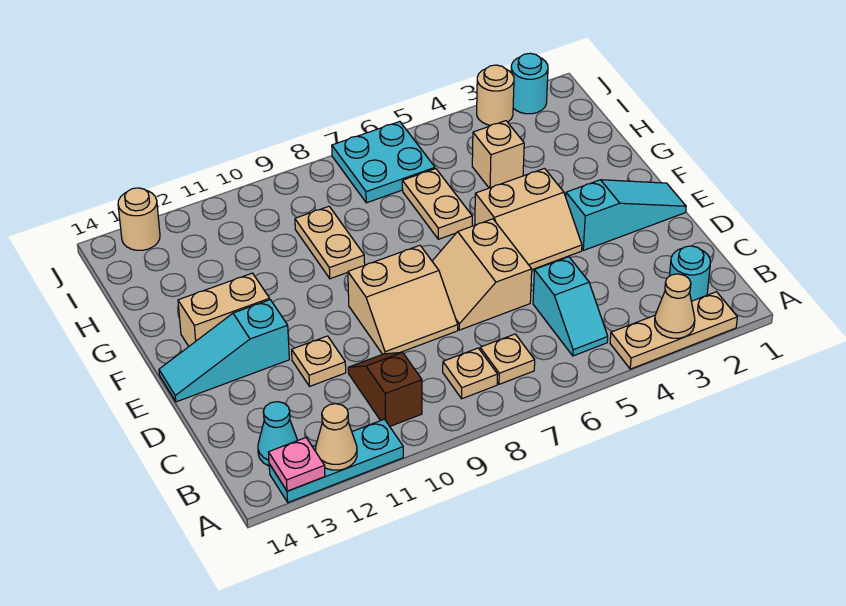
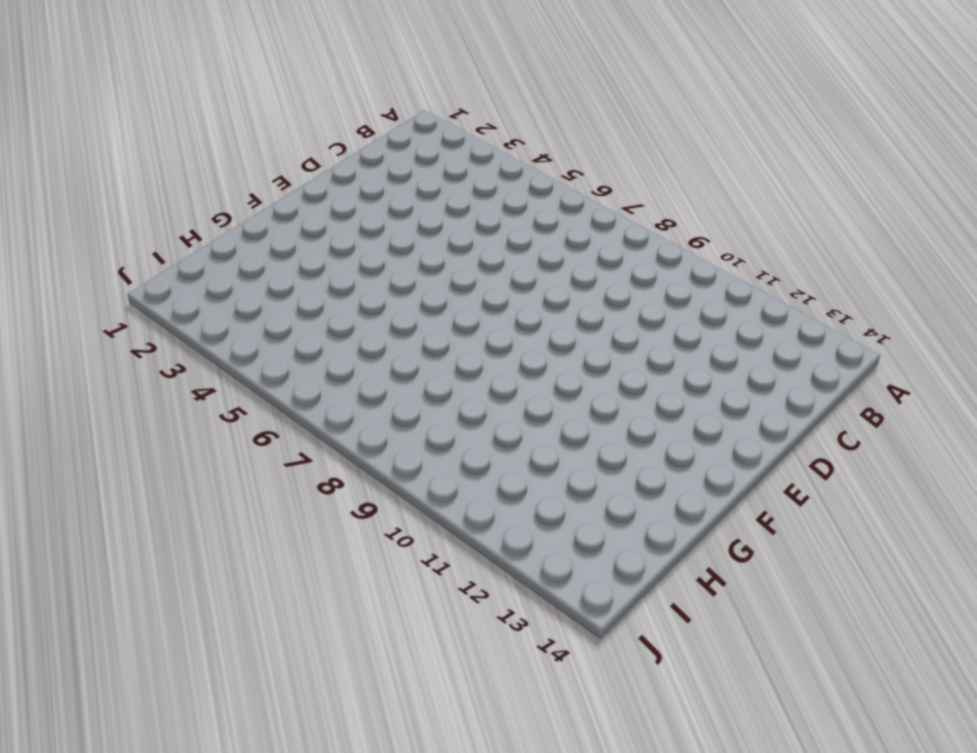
none -> tan plate A2:A4 level 1
none -> cyan plate A11:A13 level 1
none -> cyan round brick B2 level 1

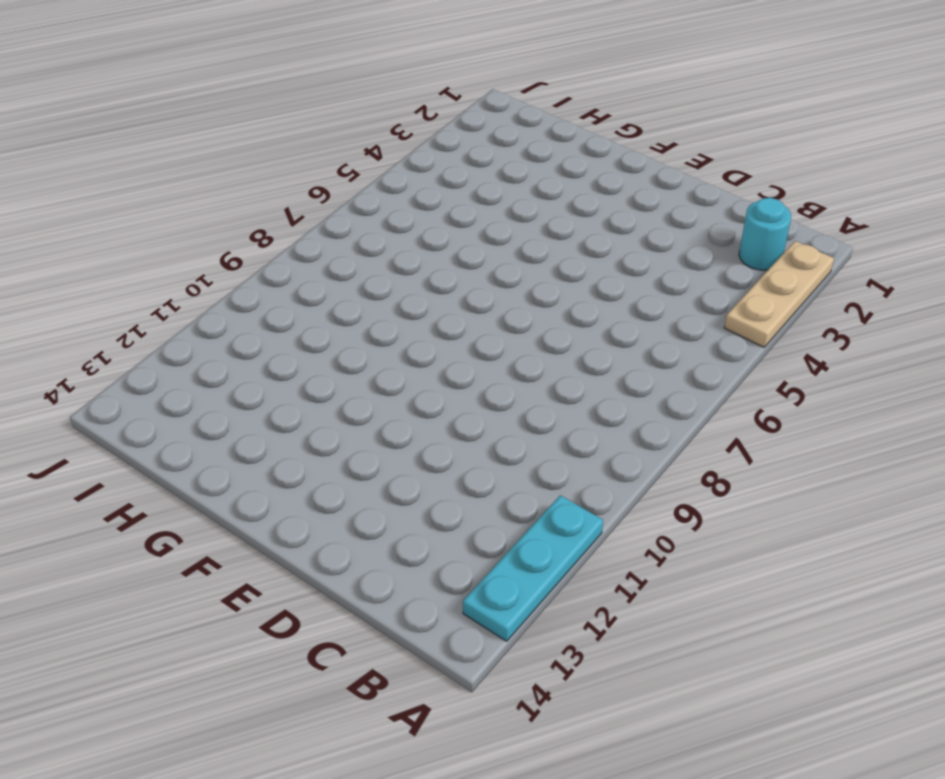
none -> cyan slope B5:C5 level 1 top C
none -> tan plate B7 level 1
none -> tan plate B8 level 1

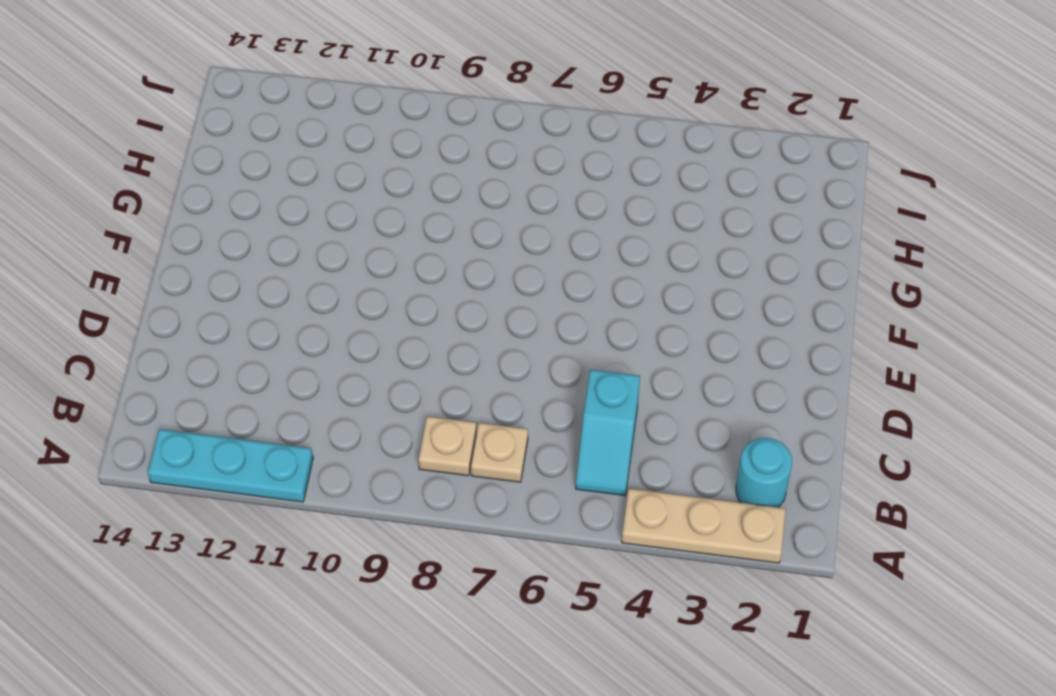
none -> brown slope B10:C10 level 1 top B
none -> cyan cone B13 level 1
none -> tan slope D6:E7 level 1 top 6

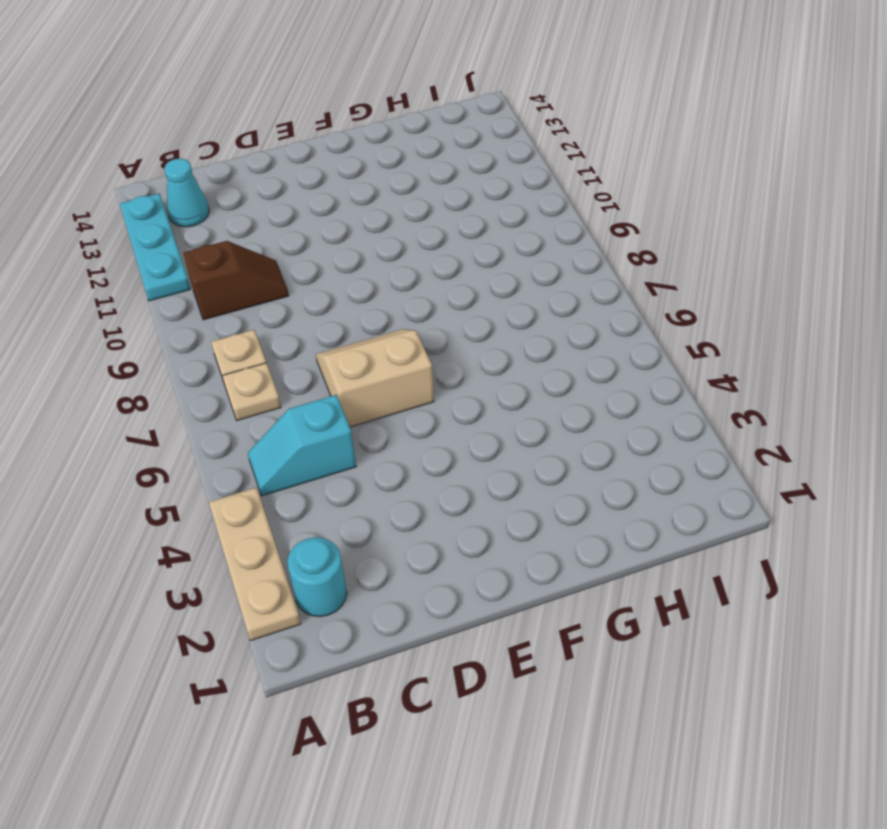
none -> tan slope D8:E9 level 1 top E
none -> tan plate D11 level 1
none -> cyan slope E1:E3 level 1 top 3

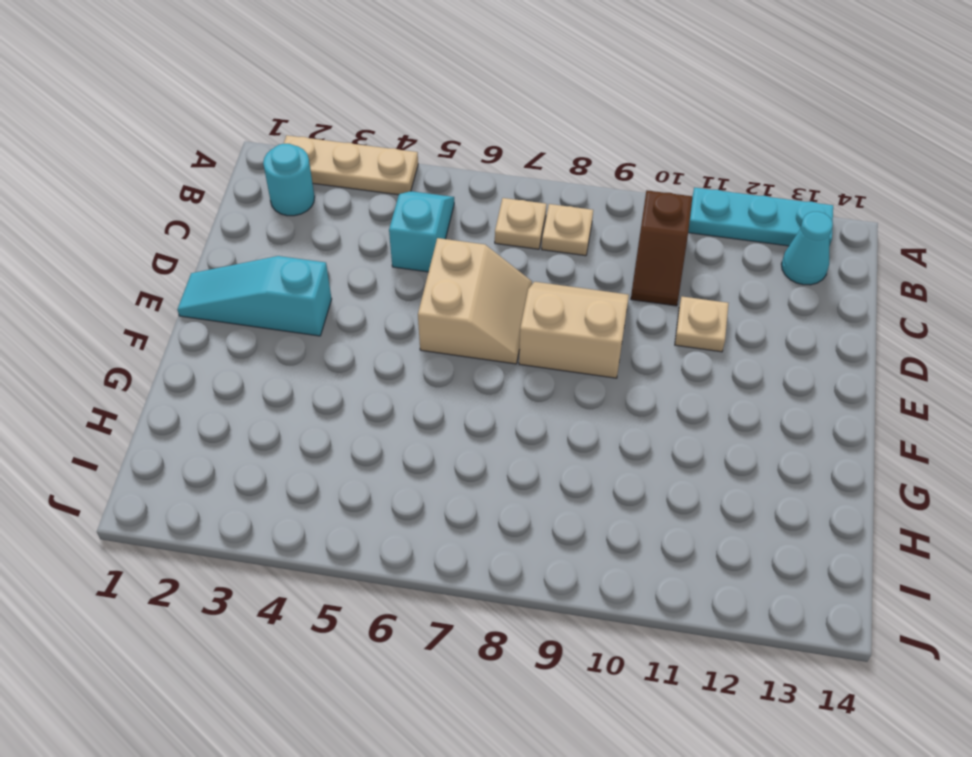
none -> tan slope E4:F5 level 1 top F
none -> cyan slope E12:E14 level 1 top 12
none -> tan brick F12:F13 level 1

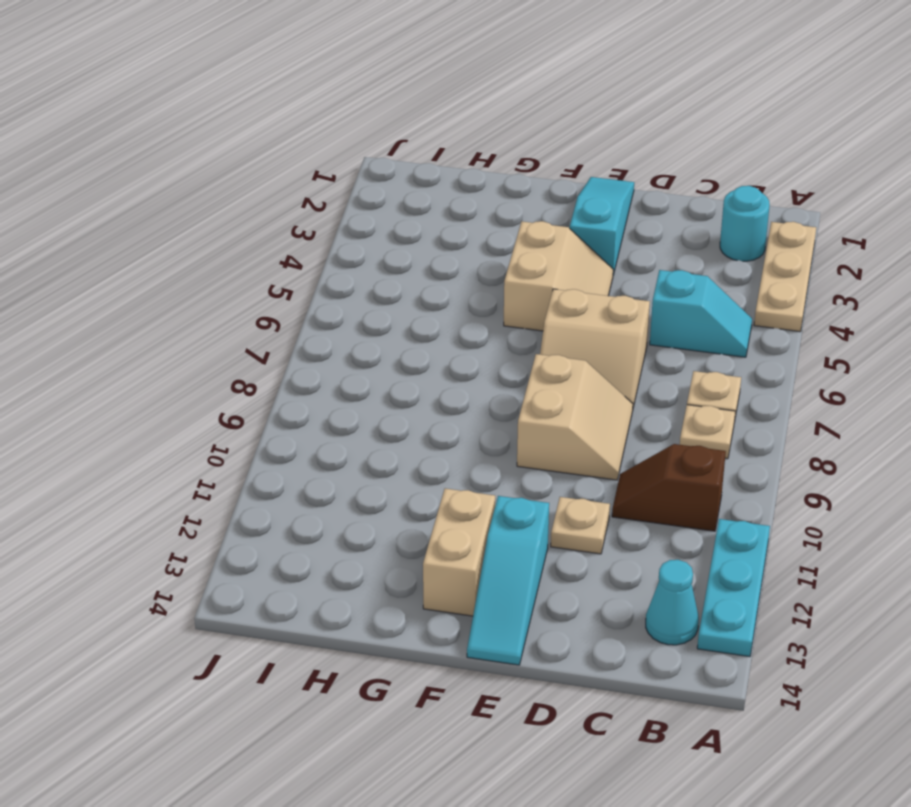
none -> tan plate G6:H6 level 1
none -> tan plate G9:H9 level 1
none -> tan brick H4 level 1

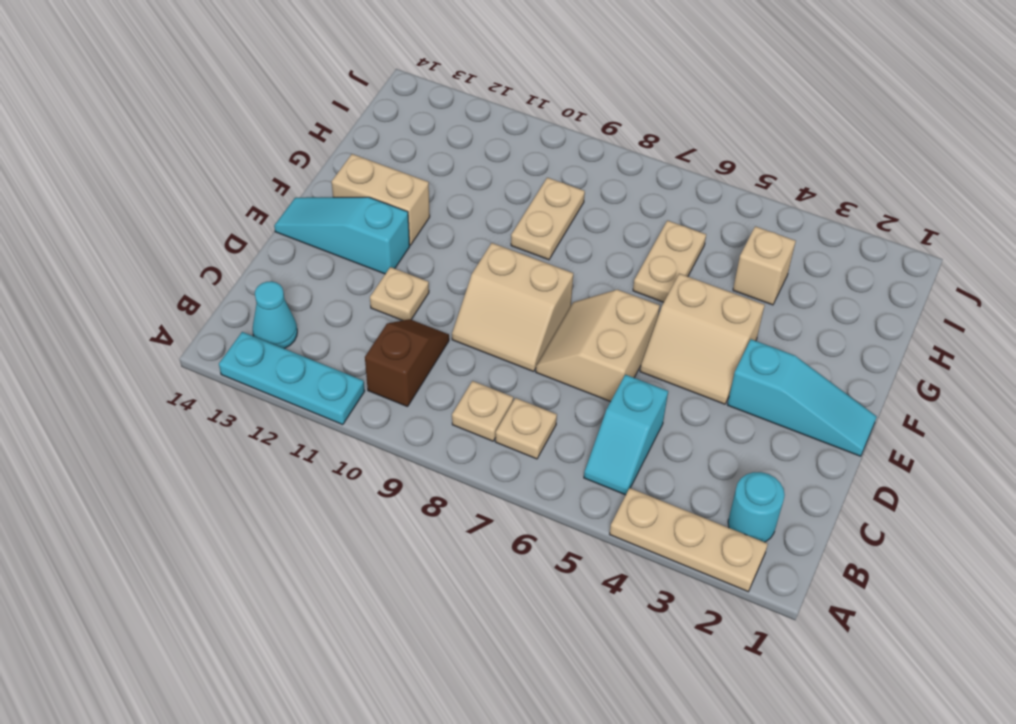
none -> cyan plate I6:J7 level 1
none -> cyan round brick J2 level 1
none -> tan round brick J3 level 1

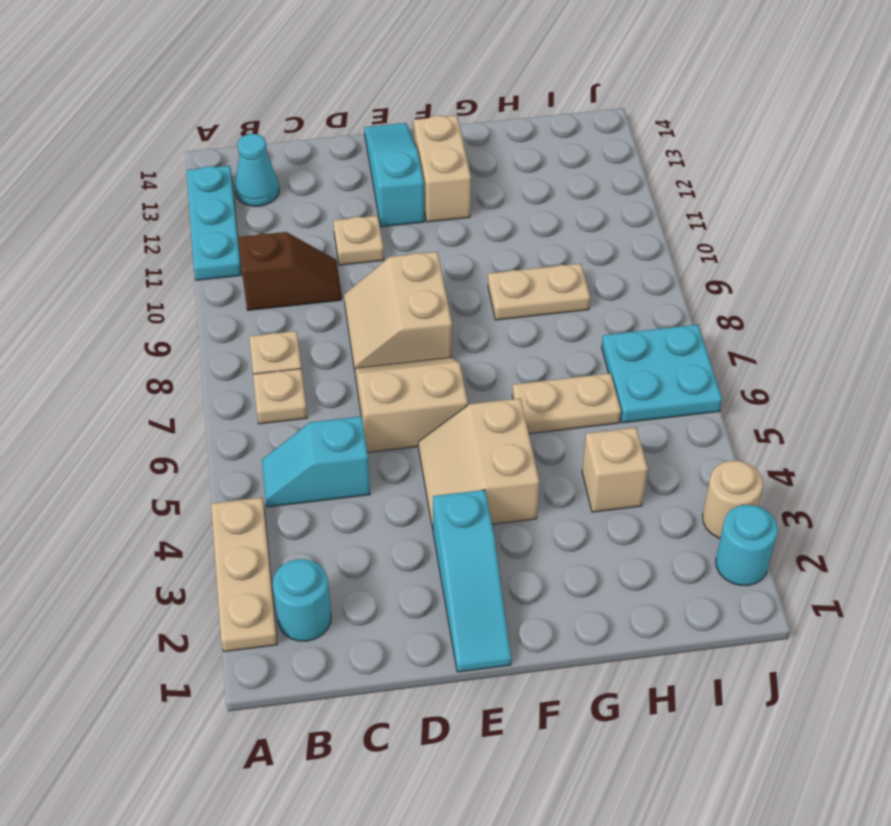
none -> tan round brick J13 level 1
none -> tan cone A3 level 2
none -> tan cone A12 level 2

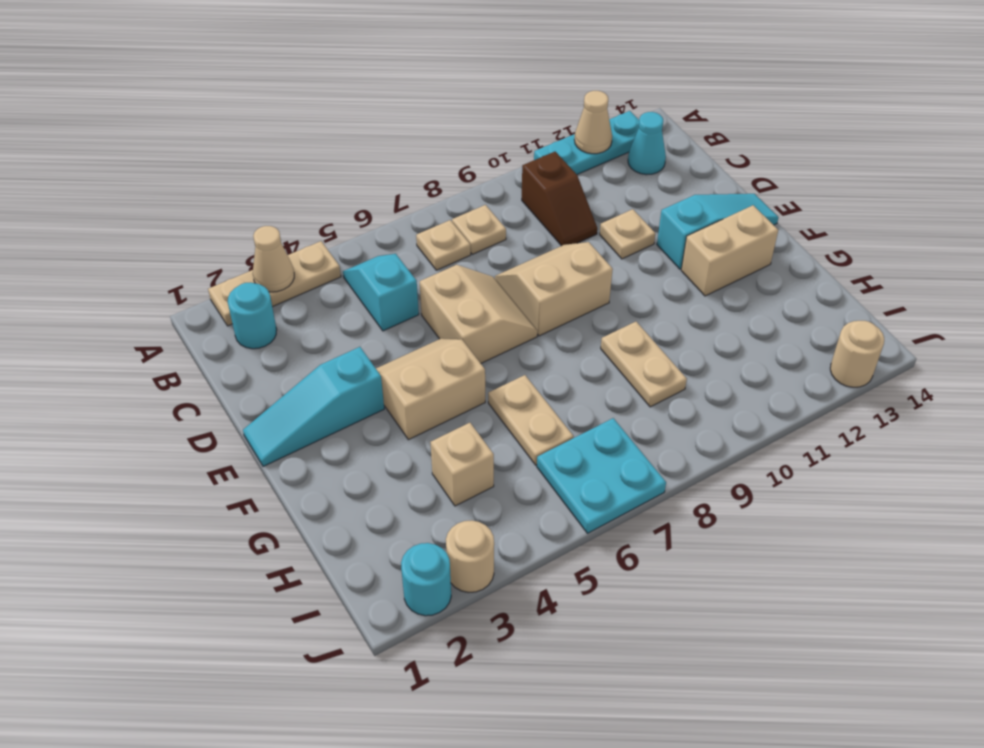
none -> pink plate A13 level 2

